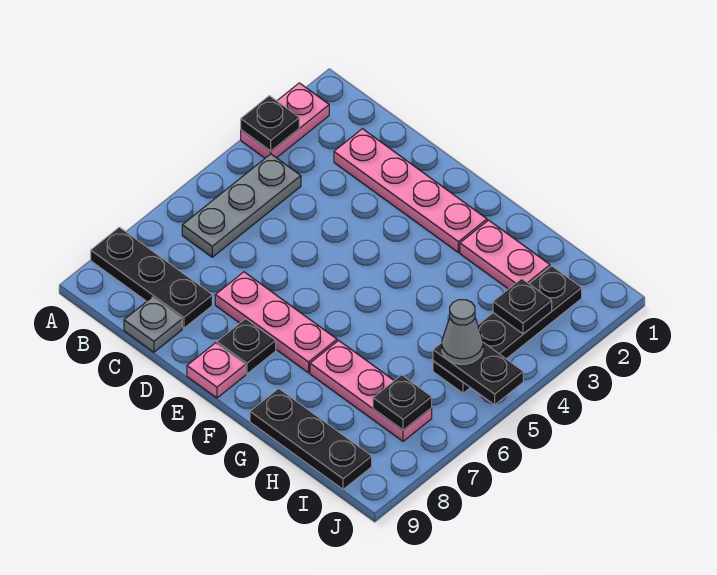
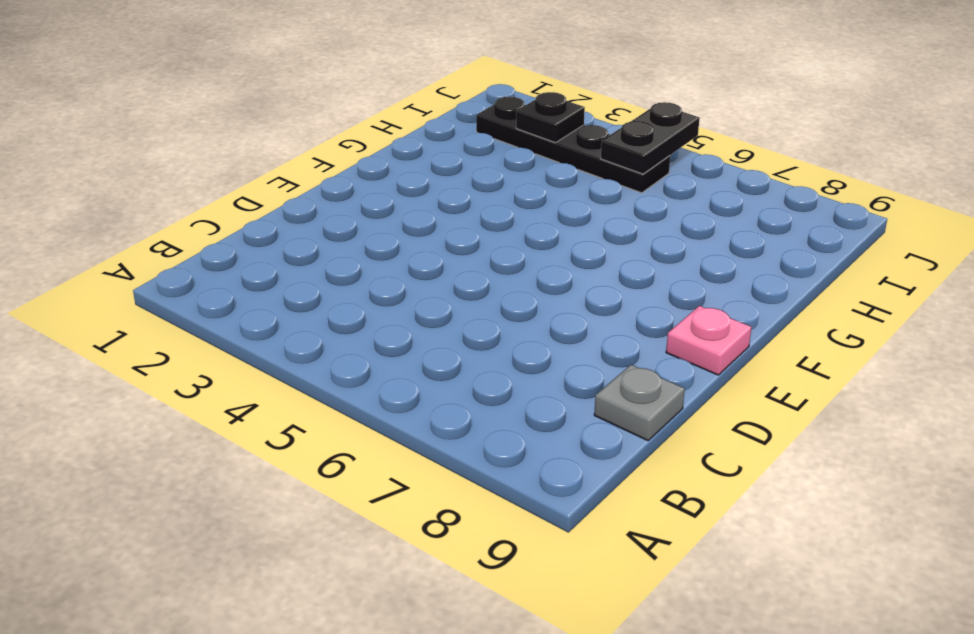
none -> pink plate A2:A3 level 1
none -> black plate A8:C8 level 1
none -> grey plate B4:B6 level 1

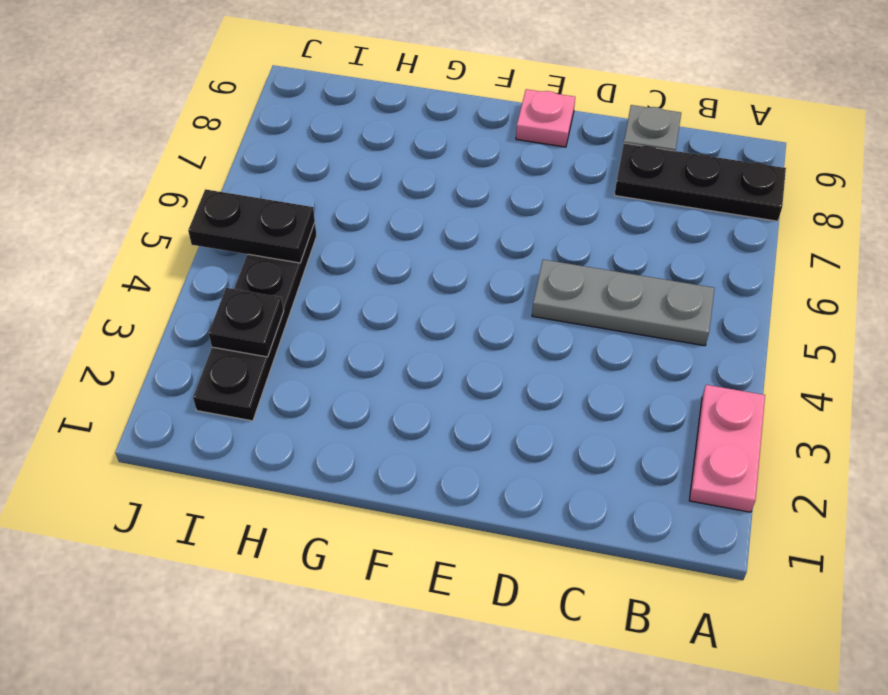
grey plate B5:D5 level 1 -> grey plate B4:B6 level 1
none -> pink plate C2:F2 level 1
none -> pink plate D7:F7 level 1
none -> black plate E8 level 1

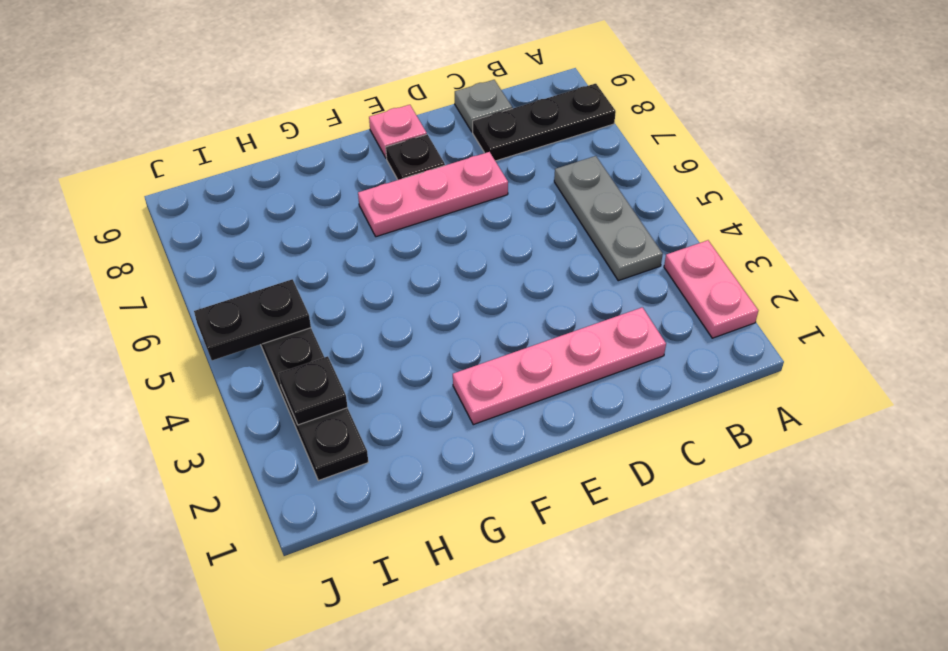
none -> pink plate G2:H2 level 1
none -> pink plate G7:I7 level 1
none -> black plate G9:I9 level 1

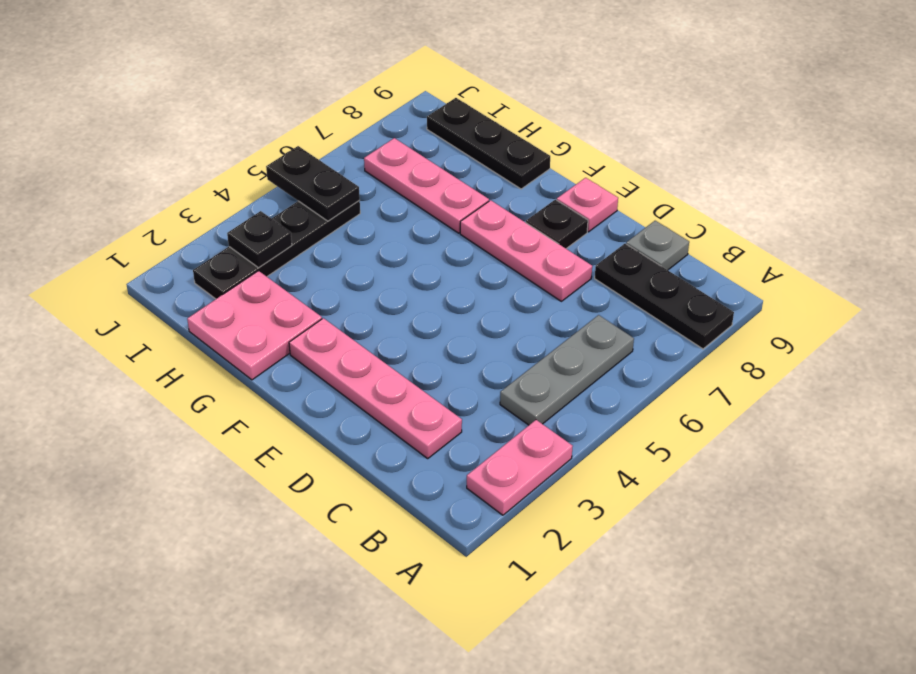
pink plate G1:H2 level 1 -> pink plate G2:H2 level 1
none -> black plate A3 level 2
none -> black plate I7 level 2
none -> grey cone I5 level 3

